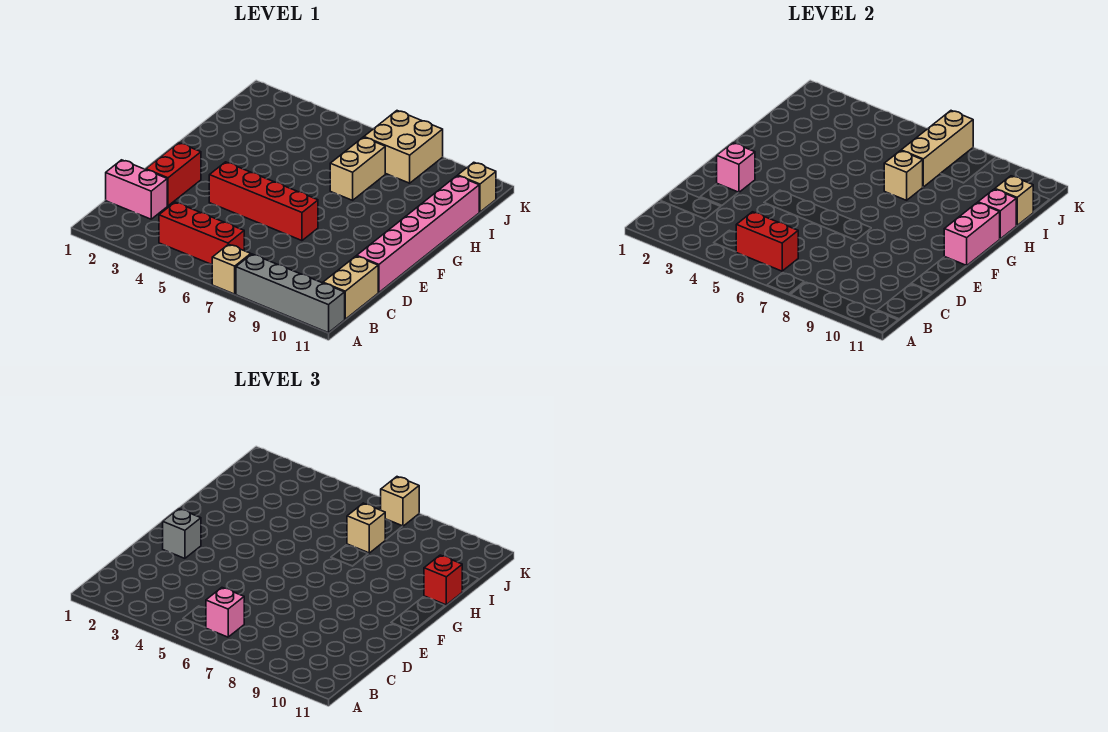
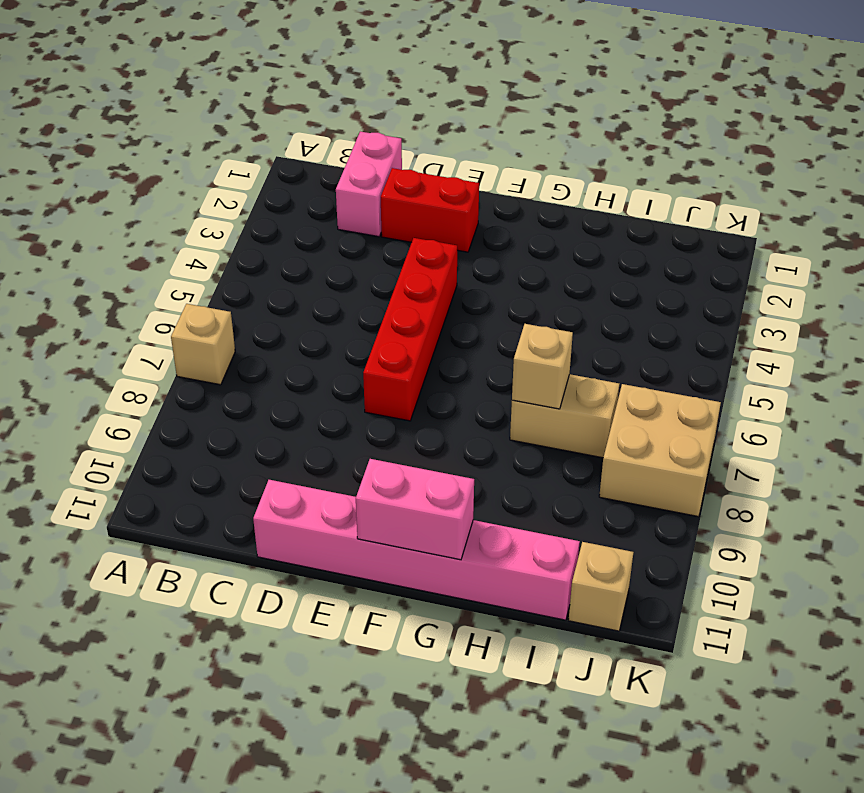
none -> grey brick A8:A11 level 1
none -> red brick B4:B6 level 1
none -> tan brick B11:C11 level 1

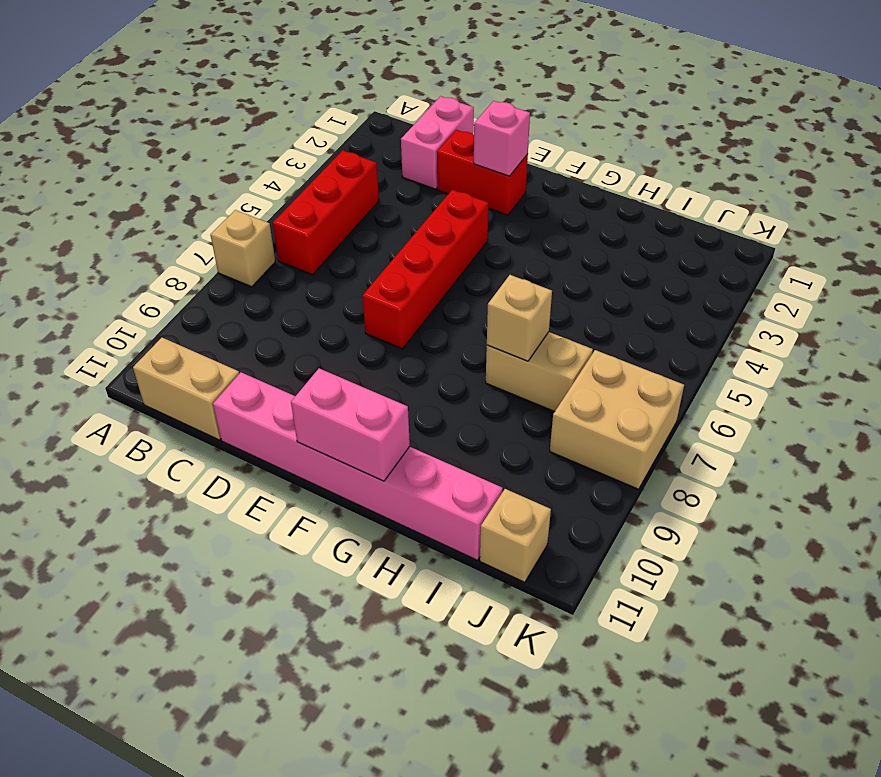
none -> grey brick A8:A11 level 1
none -> red brick B5:B6 level 2
none -> pink brick H11 level 2

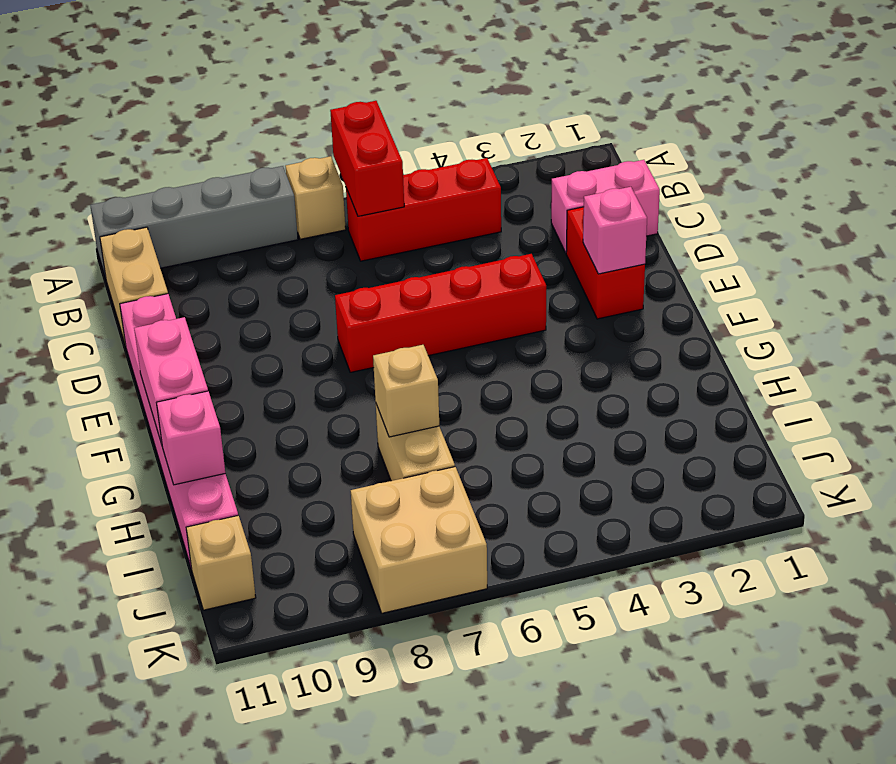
red brick A6:B6 level 2 -> red brick B5:B6 level 2
none -> tan brick I7:K7 level 2
none -> tan brick I11 level 2
none -> pink brick B6 level 3

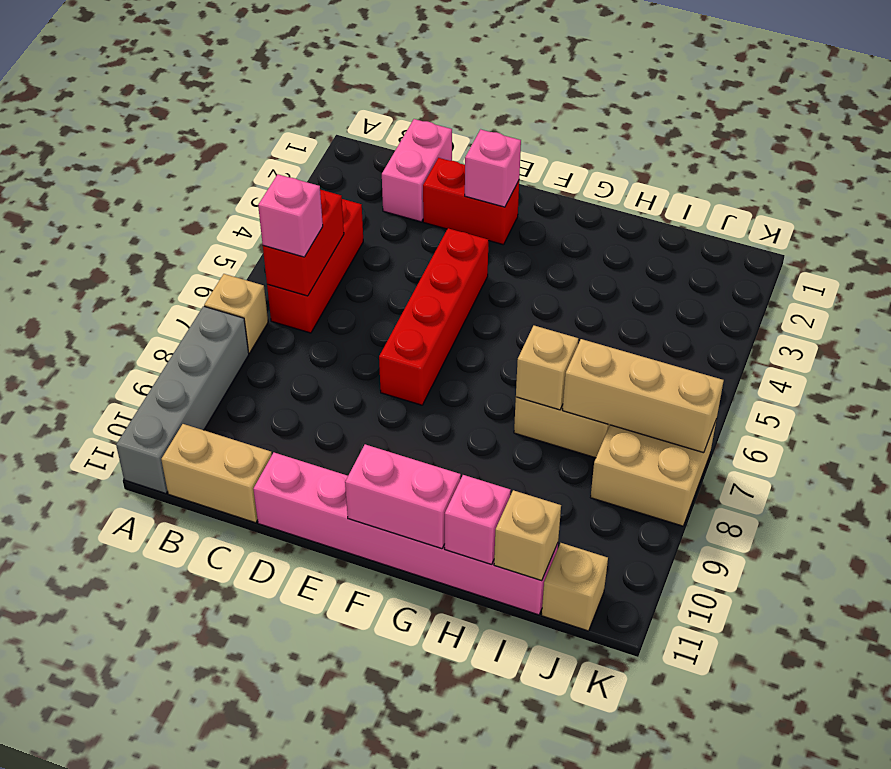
none -> grey brick E2 level 3
none -> red brick H11 level 3
none -> tan brick I7 level 3

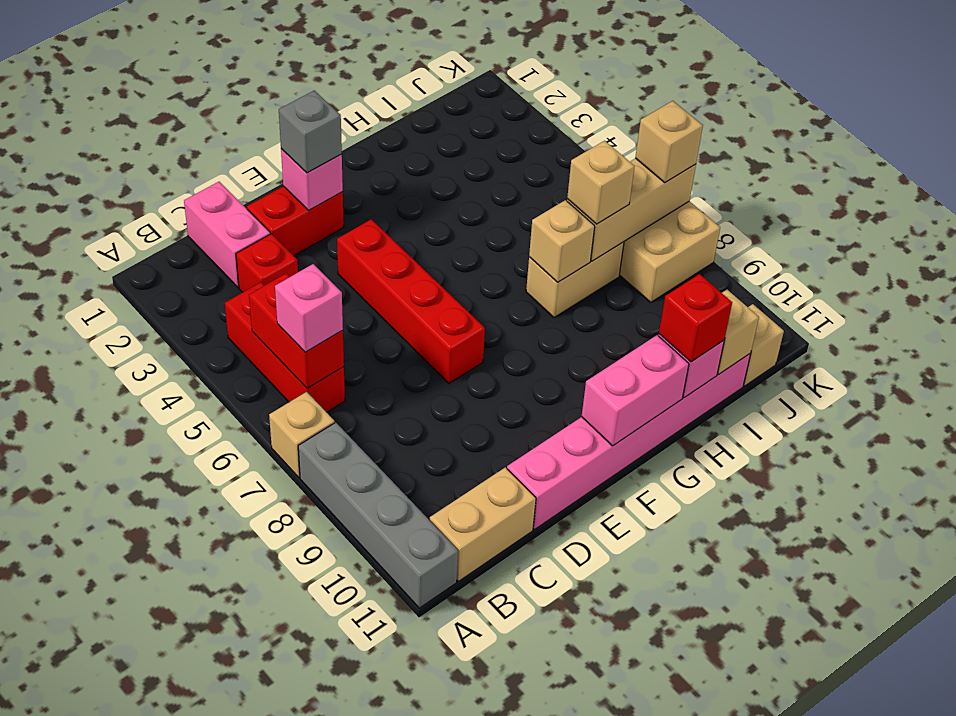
red brick C3 level 1 -> none

